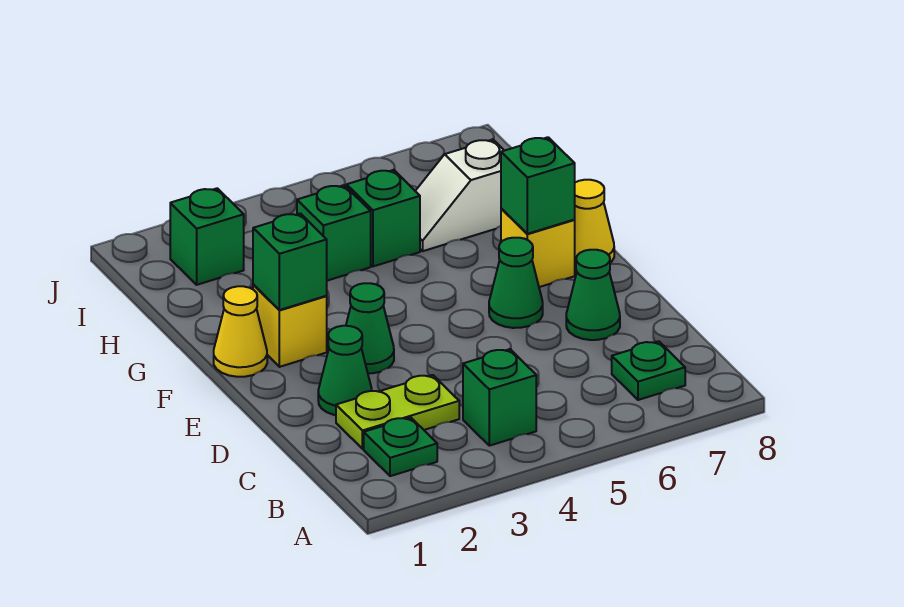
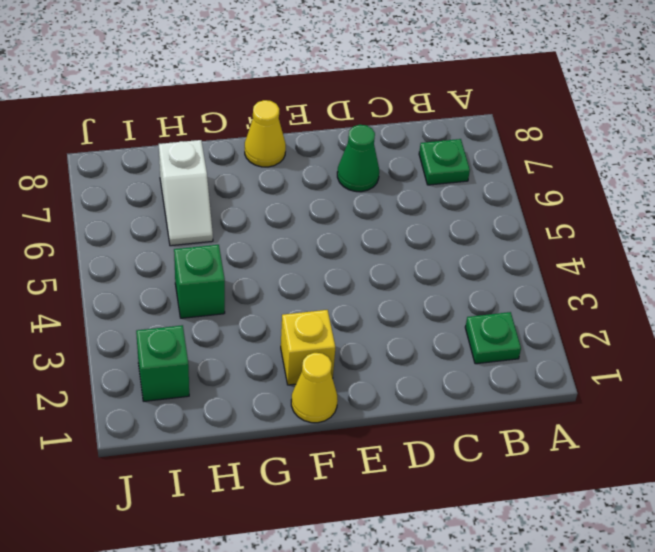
none -> green brick B4 level 1
none -> lime plate C2:C3 level 1
none -> green cone D2 level 1

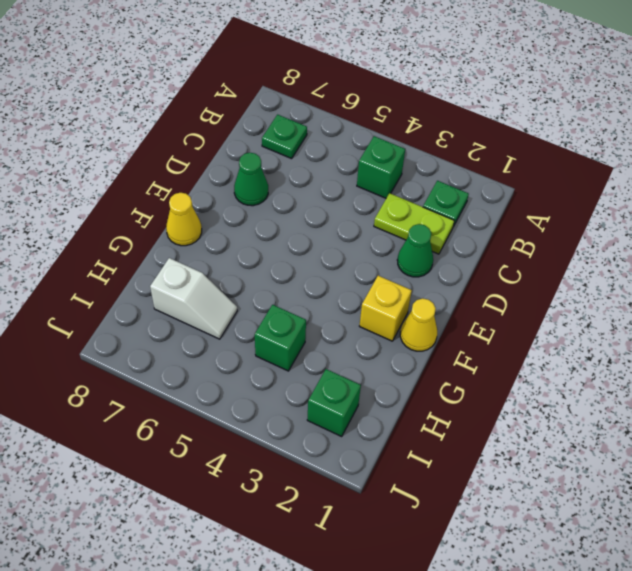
none -> green cone E3 level 1
none -> green cone E6 level 1
none -> yellow brick F7 level 1

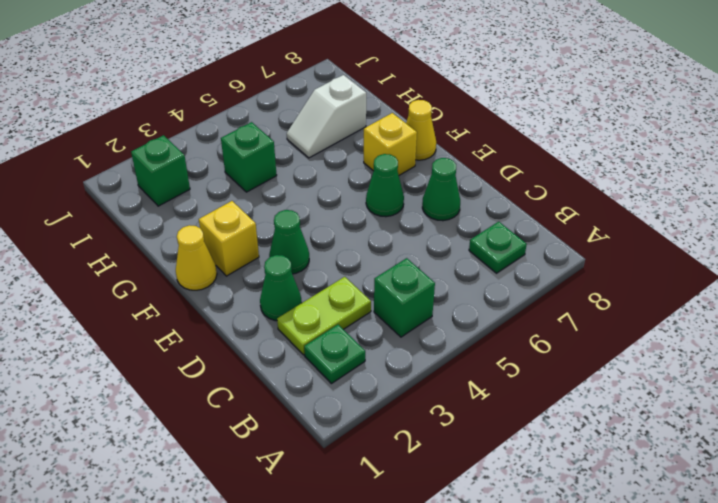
none -> green brick H5 level 1
none -> green brick F2 level 2
none -> green brick F7 level 2

